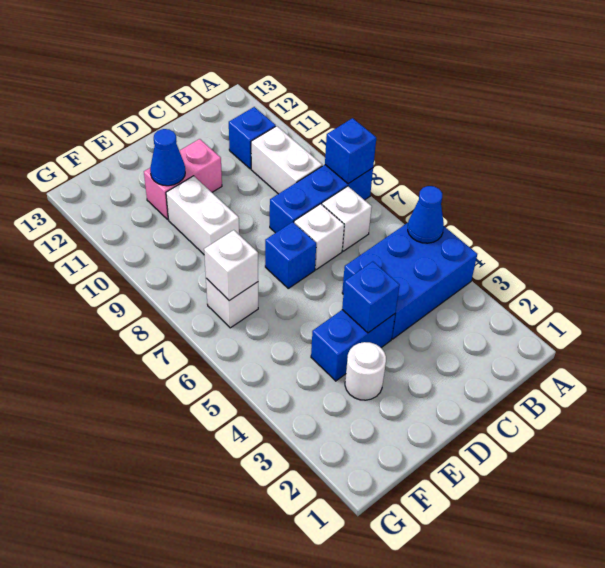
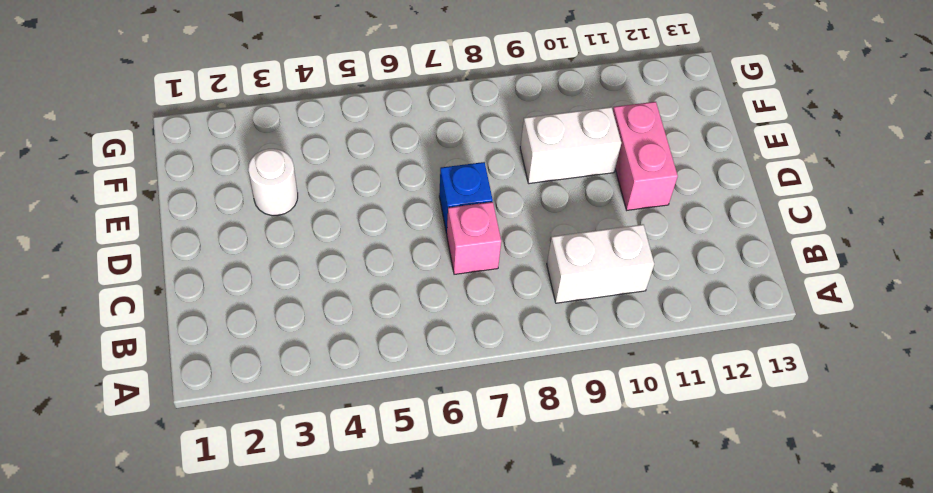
pink brick C7 level 1 -> white brick C7 level 1
none -> blue brick A4:C5 level 1
none -> blue brick A8:C8 level 1
none -> white brick B7 level 1

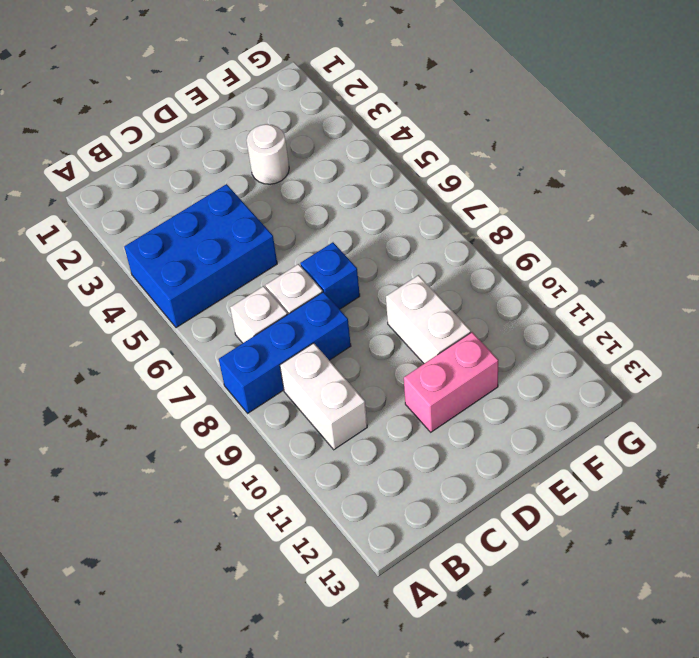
none -> blue brick B11 level 1
none -> blue brick D4:E4 level 1
none -> white brick F7 level 1

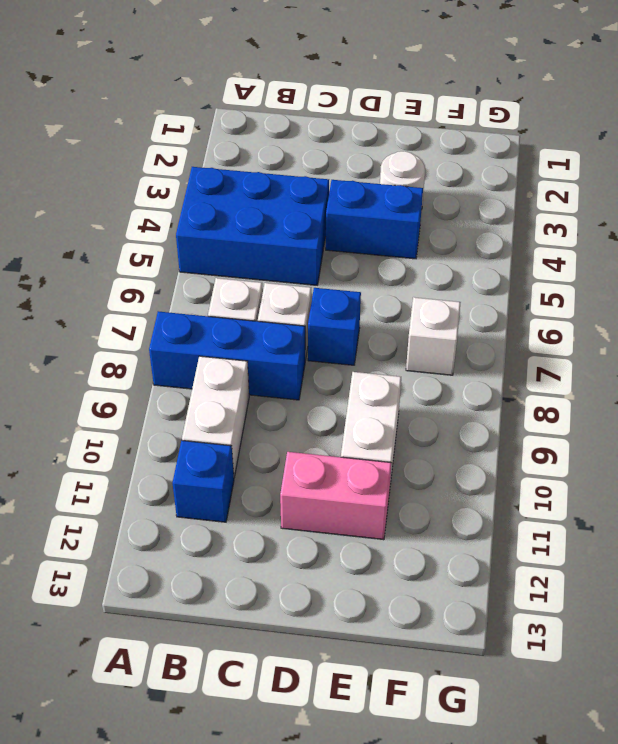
none -> blue cone A5 level 2
none -> blue brick A8 level 2
none -> blue brick D4 level 2

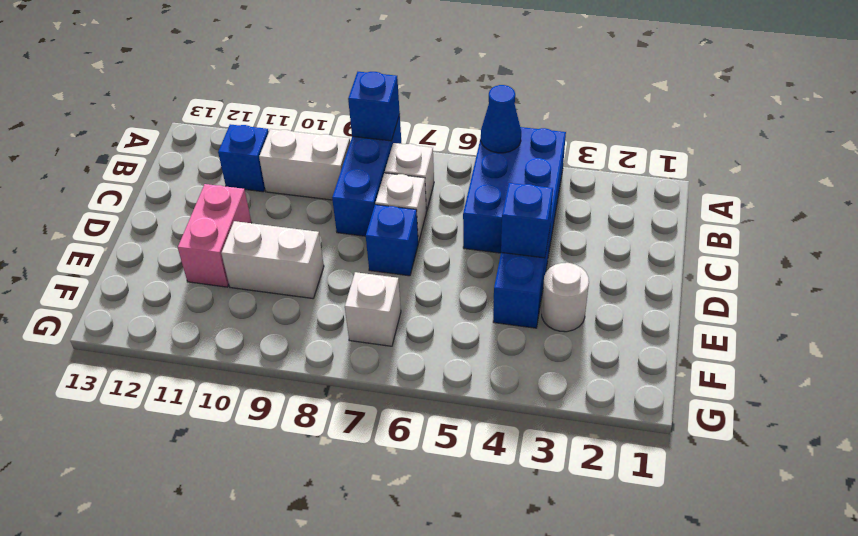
none -> blue cone E11 level 2
none -> white brick F7 level 2

